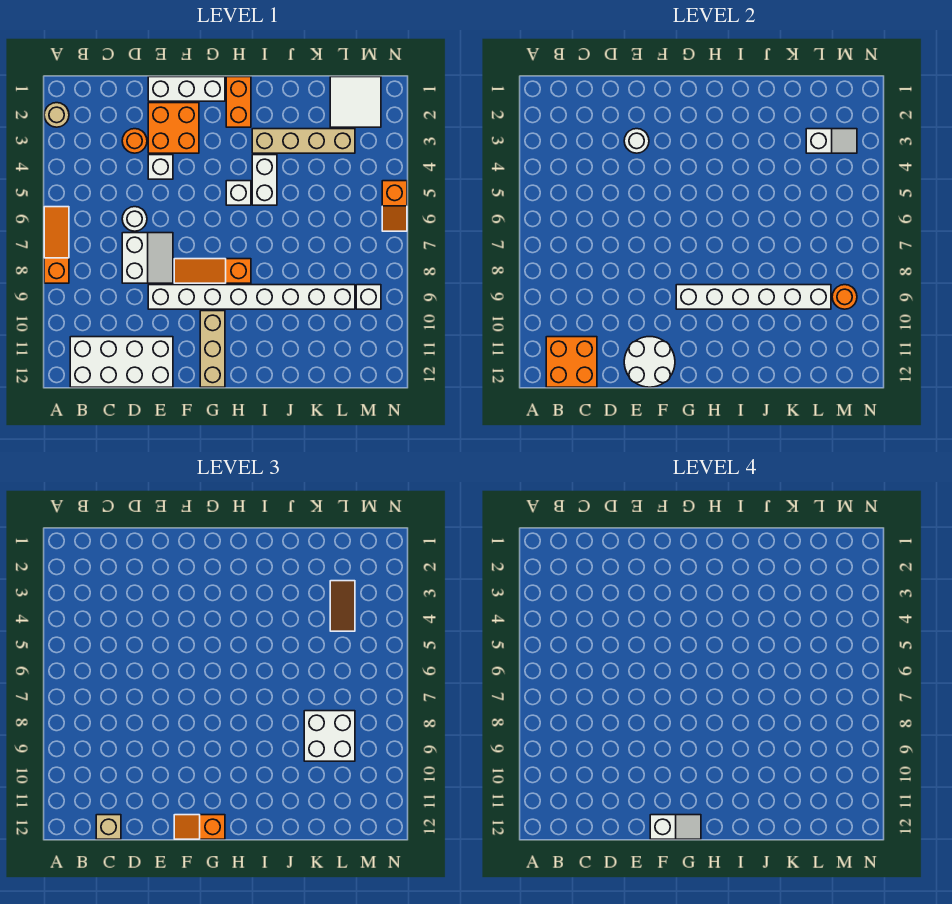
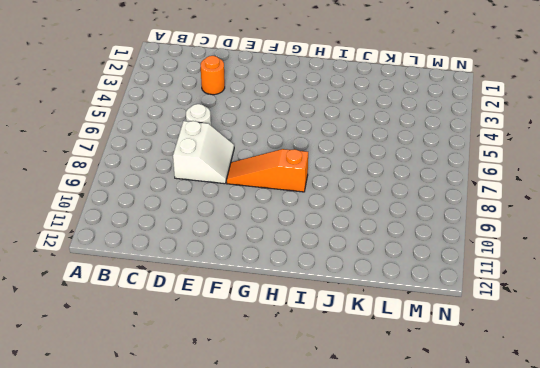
none -> tan round brick A2 level 1
none -> orange slope A6:A8 level 1 top 8
none -> white brick B11:E12 level 1
none -> white brick E1:G1 level 1

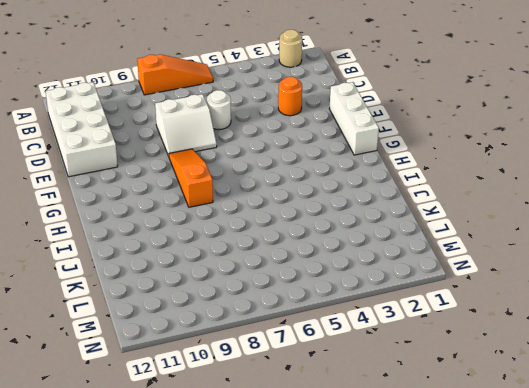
none -> orange brick E2:F3 level 1
none -> white brick E4 level 1
none -> white brick E9:L9 level 1
none -> tan brick G10:G12 level 1

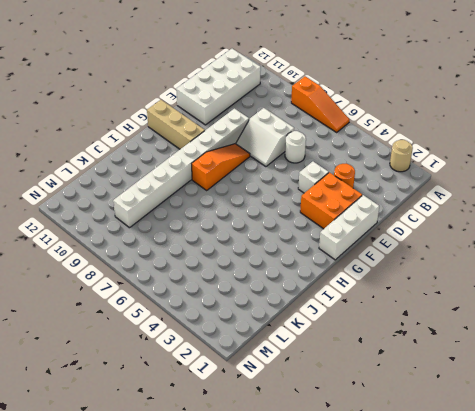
none -> orange brick H1:H2 level 1
none -> white brick H5 level 1
none -> tan brick I3:L3 level 1
none -> white brick I4:I5 level 1

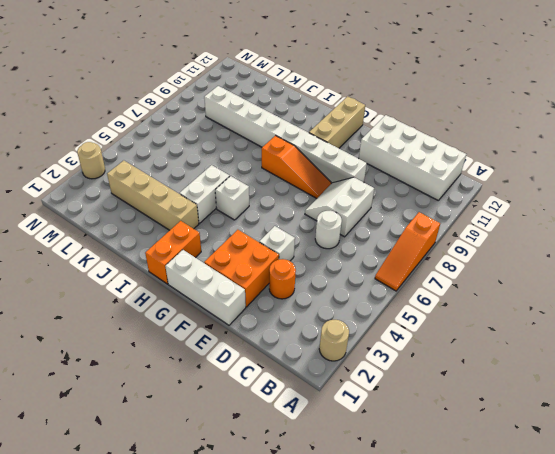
tan round brick N3 level 1 -> none
none -> white tile L1:M2 level 1
none -> white brick M9 level 1
none -> orange slope N5:N6 level 1 top 5
none -> orange brick B11:C12 level 2

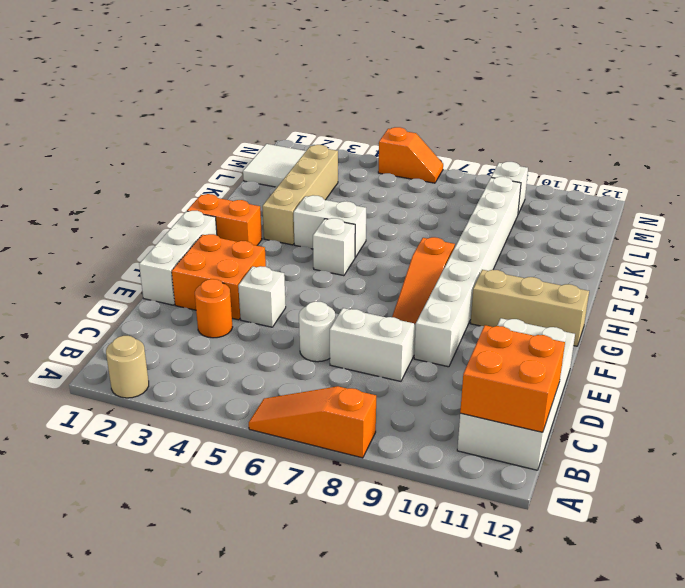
none -> white round brick E3 level 2
none -> white round brick E11:F12 level 2
none -> white brick G9:L9 level 2
none -> white slope L3:M3 level 2 top L

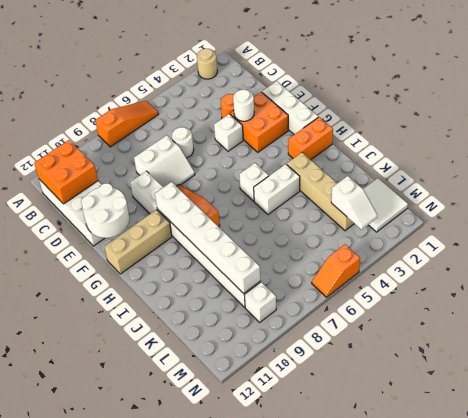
none -> orange round brick M9 level 2
none -> tan brick C12 level 3
none -> orange slope F12:G12 level 3 top G
none -> white brick K8:L9 level 3

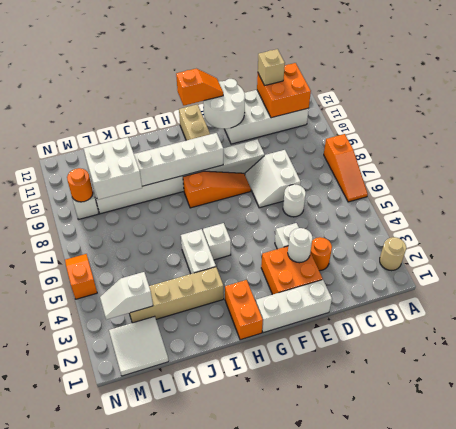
none -> brown tile L3:L4 level 3
none -> white slope F12:G12 level 4 top F

